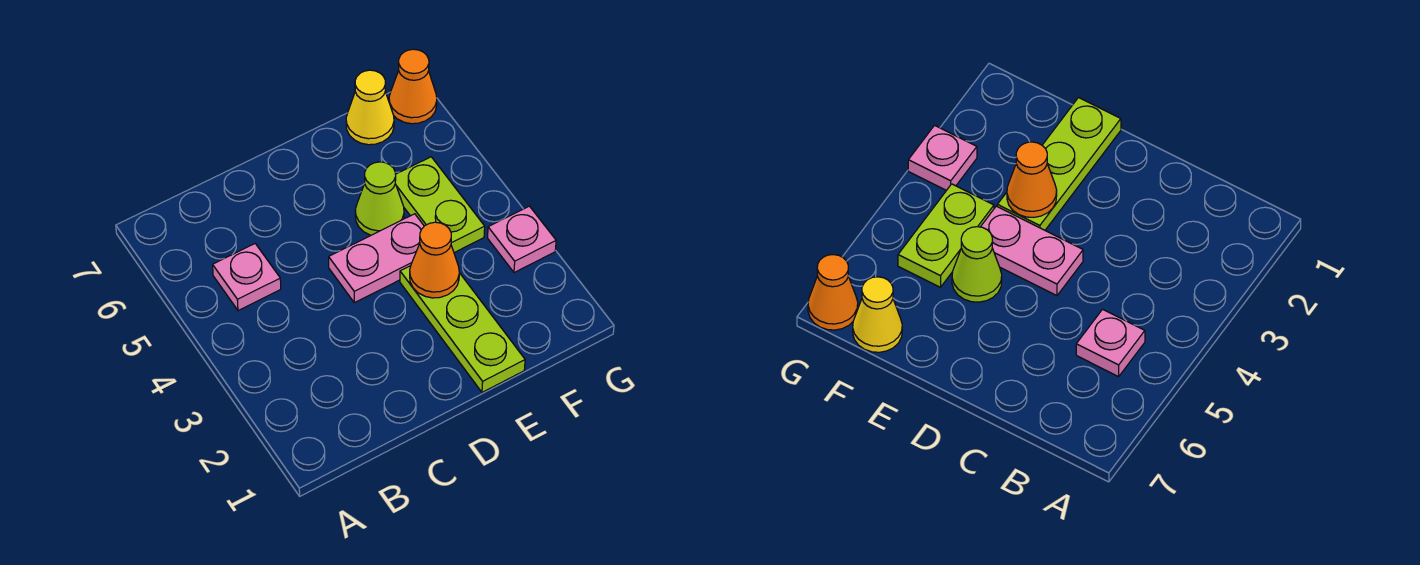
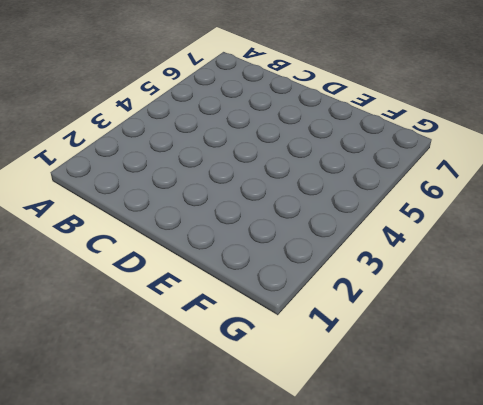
none -> pink plate B5 level 1
none -> pink plate D4:E4 level 1

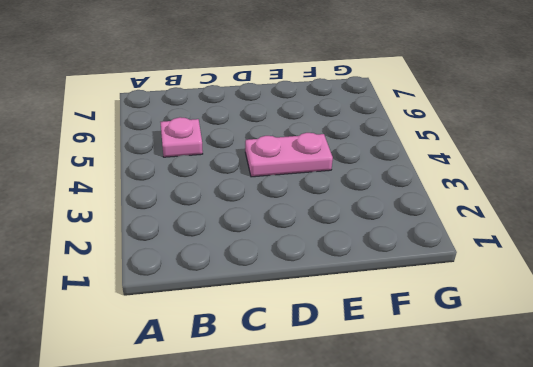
none -> lime plate E1:E3 level 1
none -> lime cone E5 level 1

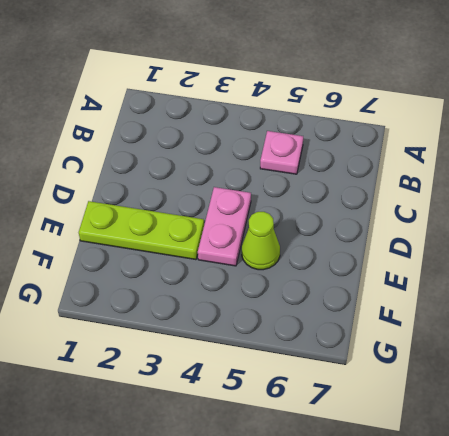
none -> lime plate F4:F5 level 1
none -> yellow cone F7 level 1

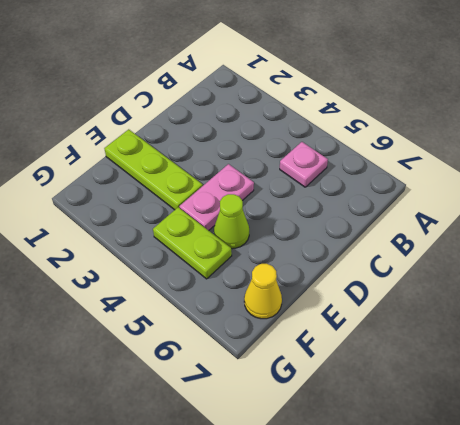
none -> pink plate G3 level 1
none -> orange cone G7 level 1

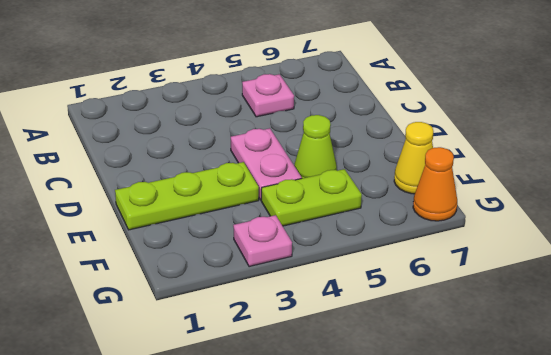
none -> orange cone E3 level 2

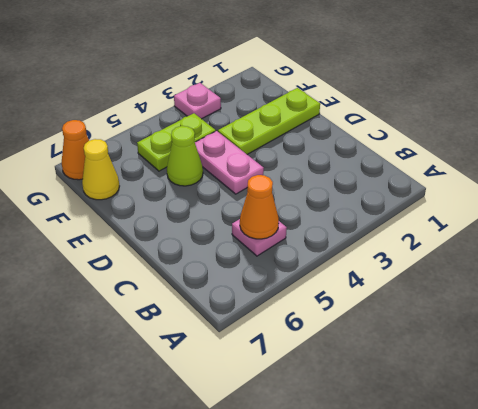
orange cone B5 level 2 -> orange cone E3 level 2

